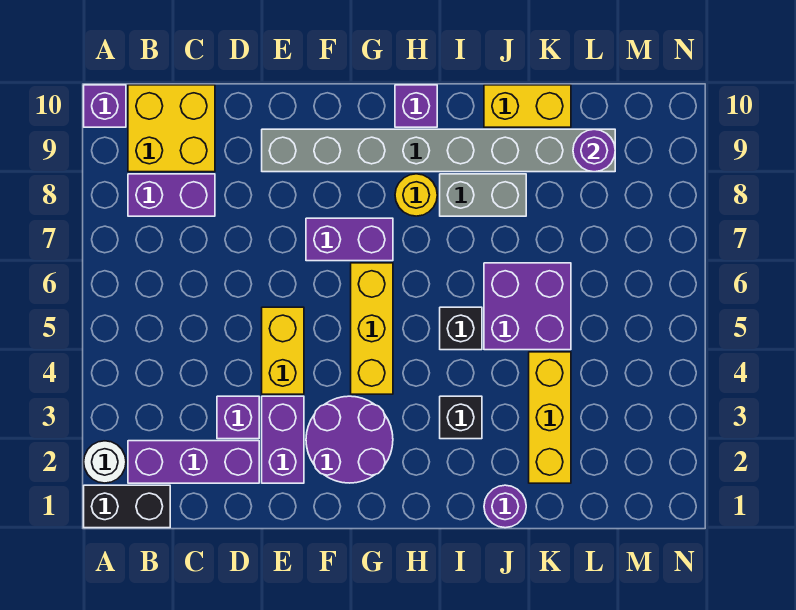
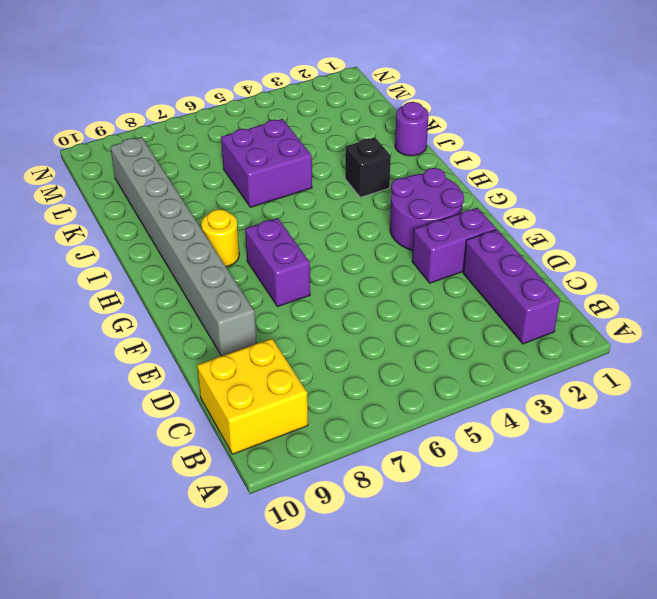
none -> black brick A1:B1 level 1
none -> white round brick A2 level 1
none -> purple brick A10 level 1

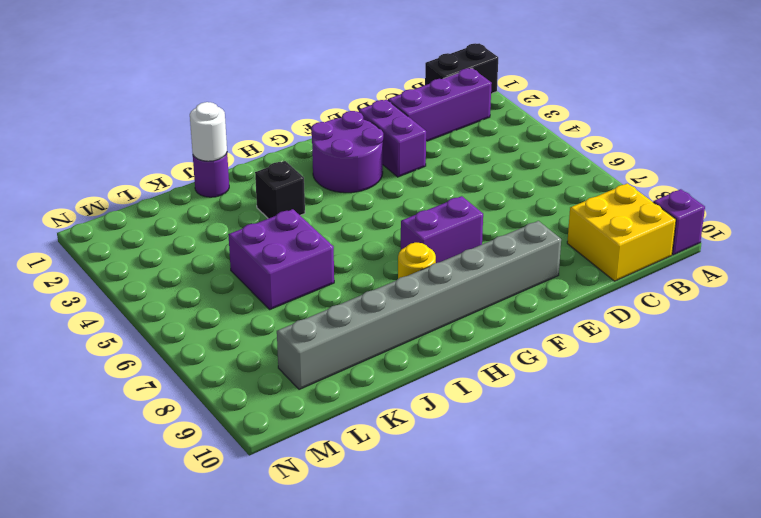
white round brick J1 level 2 -> white round brick A2 level 1
none -> purple brick B8:C8 level 1
none -> purple brick D3 level 1
none -> yellow brick E4:E5 level 1

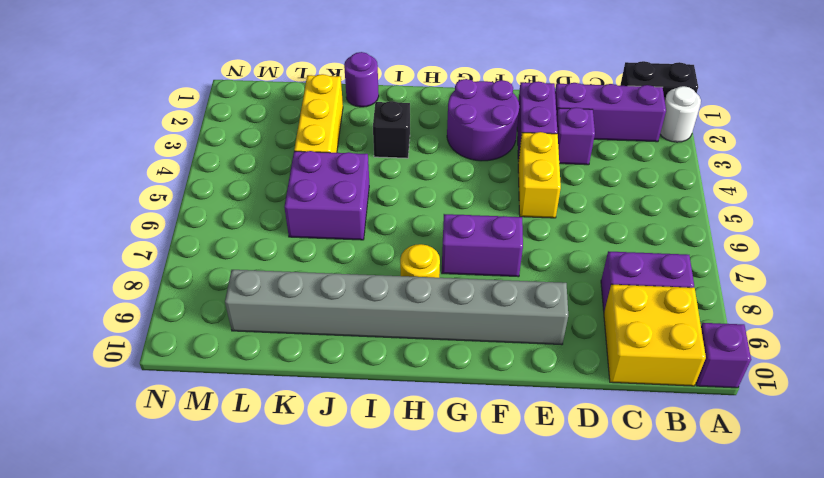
none -> yellow brick G4:G6 level 1
none -> purple brick H10 level 1
none -> black brick I5 level 1

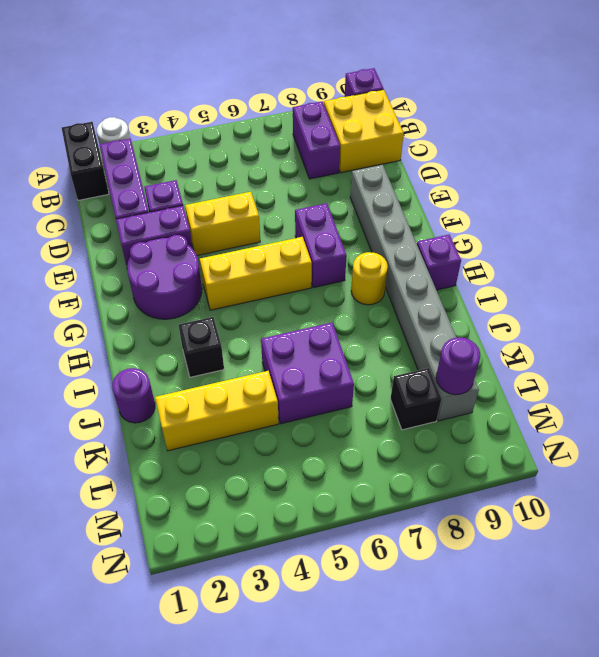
black brick L8 level 1 -> black brick I5 level 1
none -> grey brick I8:J8 level 1
none -> yellow brick J10:K10 level 1

